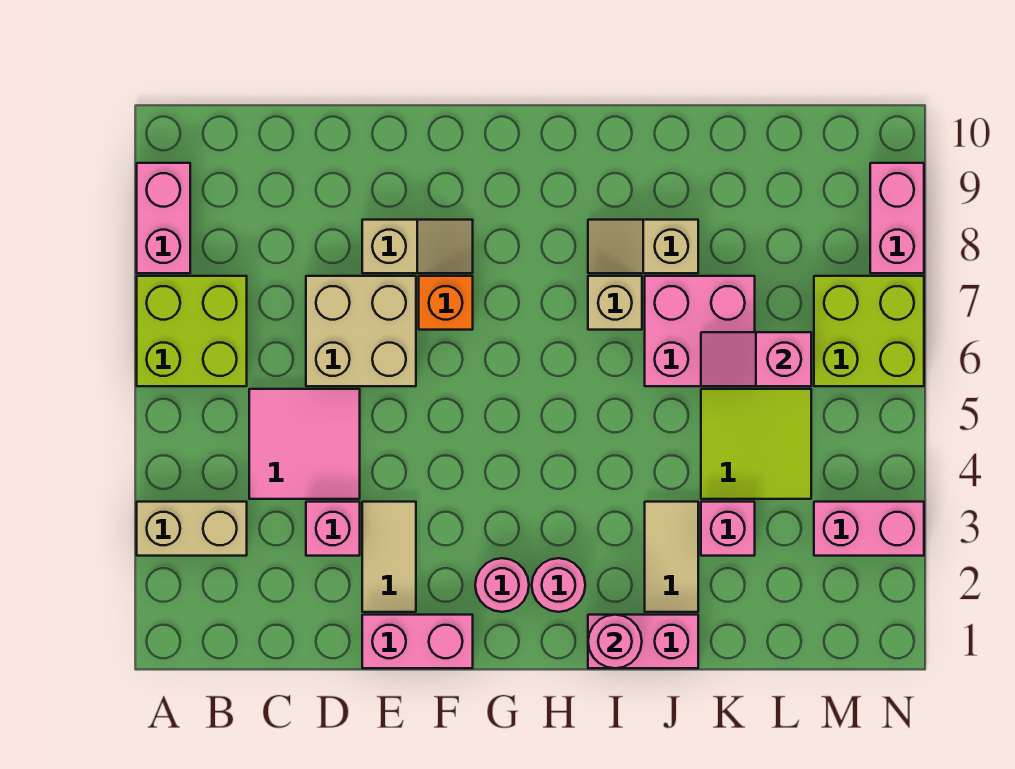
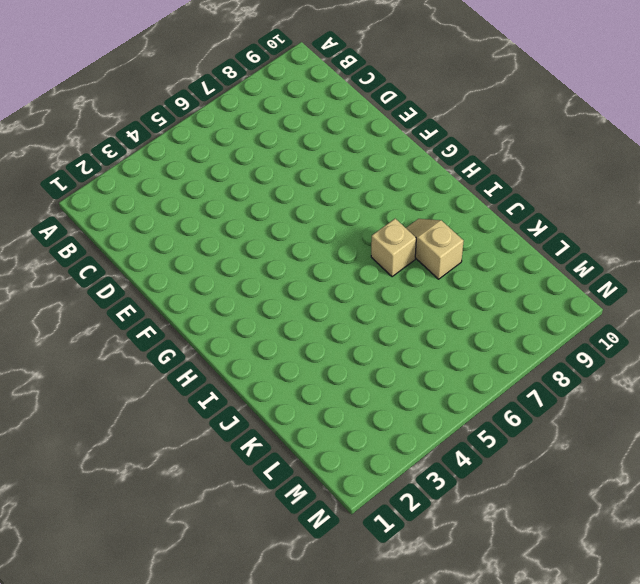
none -> tan brick A3:B3 level 1
none -> lime brick A6:B7 level 1
none -> pink brick A8:A9 level 1

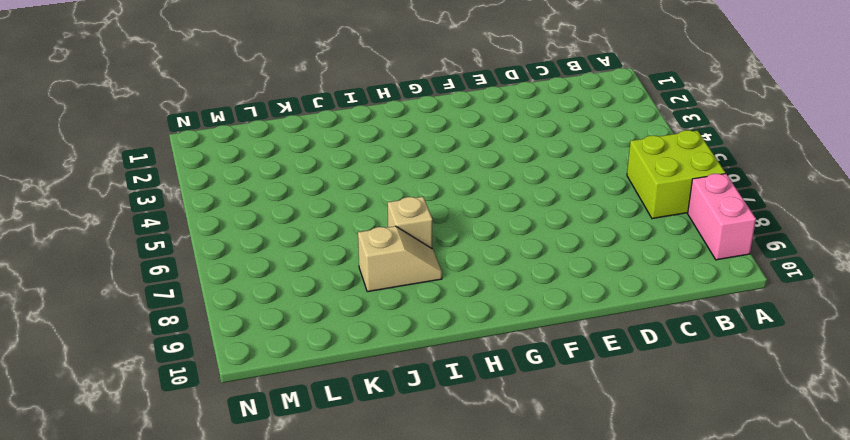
none -> tan brick A3:B3 level 1
none -> pink tile C4:D5 level 1
none -> pink brick D3 level 1

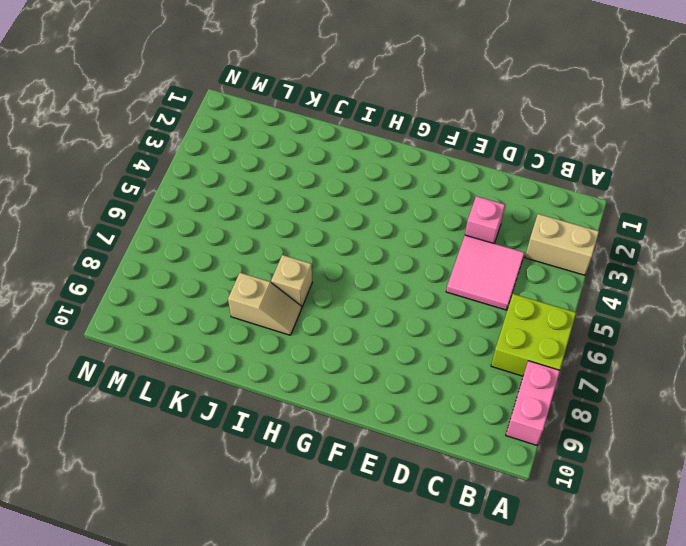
none -> tan brick D6:E7 level 1
none -> pink brick E1:F1 level 1
none -> tan tile E2:E3 level 1

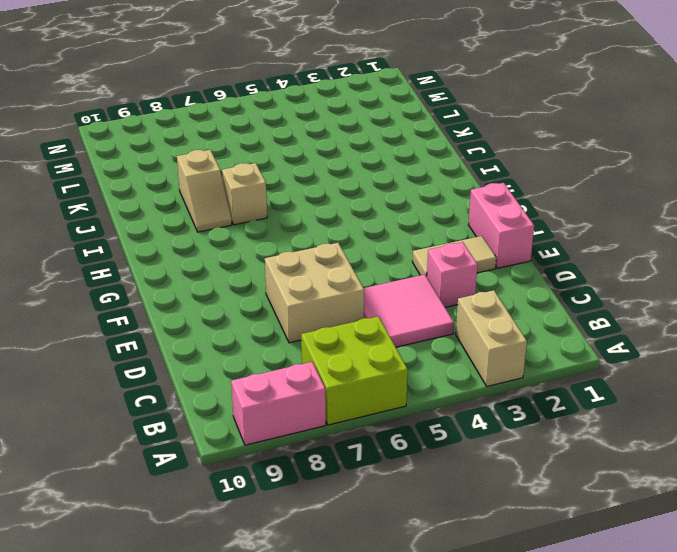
none -> tan slope E8:F8 level 1 top E
none -> orange brick F7 level 1
none -> pink round brick G2 level 1

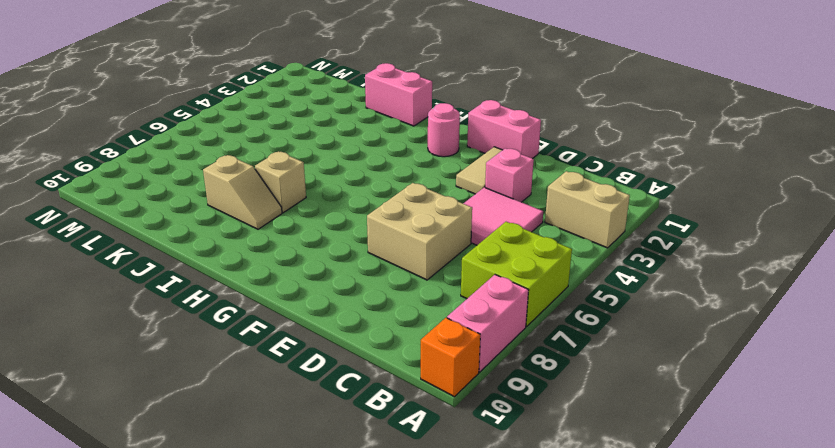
orange brick A10 level 1 -> orange brick F7 level 1
none -> tan slope E8:F8 level 1 top E
none -> pink round brick H2 level 1
none -> tan tile J2:J3 level 1

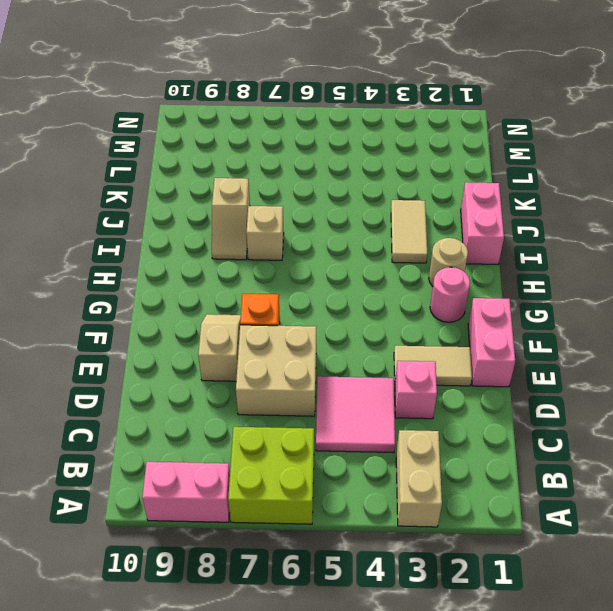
tan round brick H2 level 1 -> pink round brick H2 level 1
tan tile I3:J3 level 1 -> tan tile J2:J3 level 1
none -> pink brick J6:K7 level 1
none -> pink brick K3 level 1
none -> lime tile K4:L5 level 1

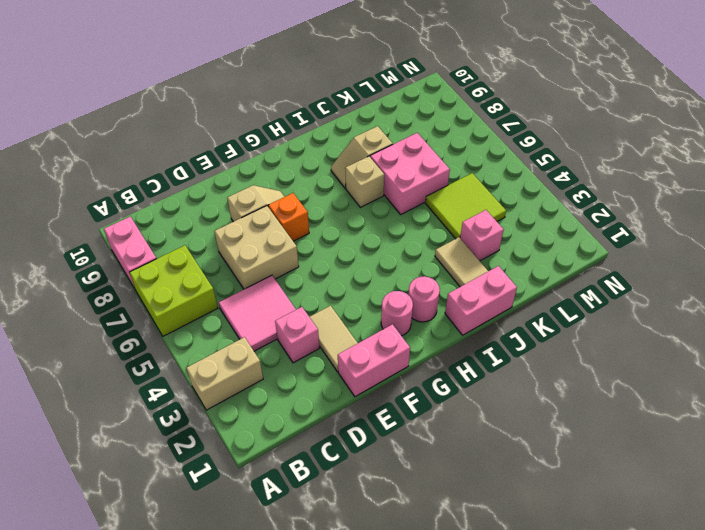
none -> pink brick M3:N3 level 1
none -> lime brick M6:N7 level 1
none -> pink brick N8:N9 level 1

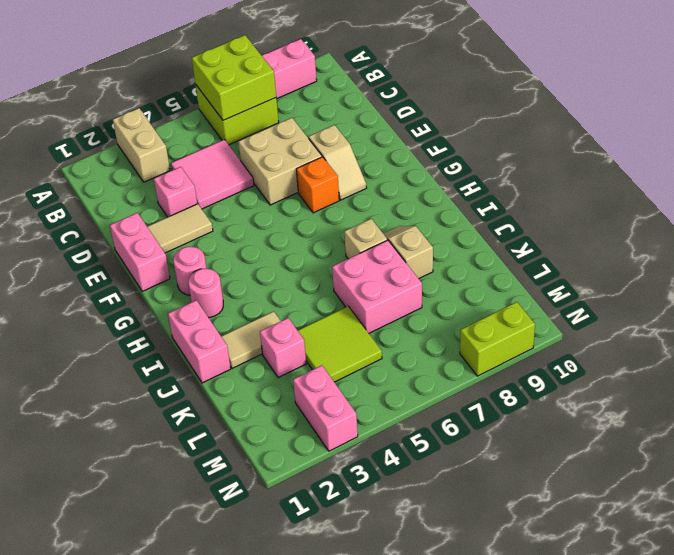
lime brick A6:B7 level 2 -> lime brick M6:N7 level 1
lime brick N8:N9 level 1 -> pink brick N8:N9 level 1
none -> pink round brick I1 level 2
none -> pink slope K6:L6 level 2 top L

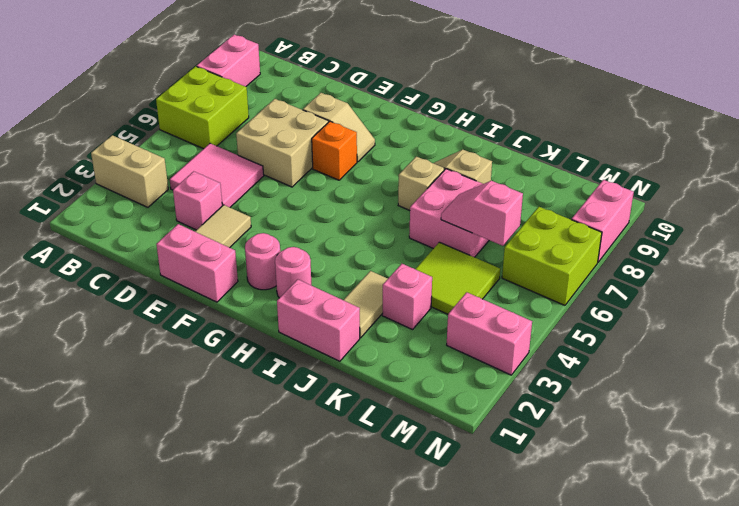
none -> pink round brick I1 level 2

